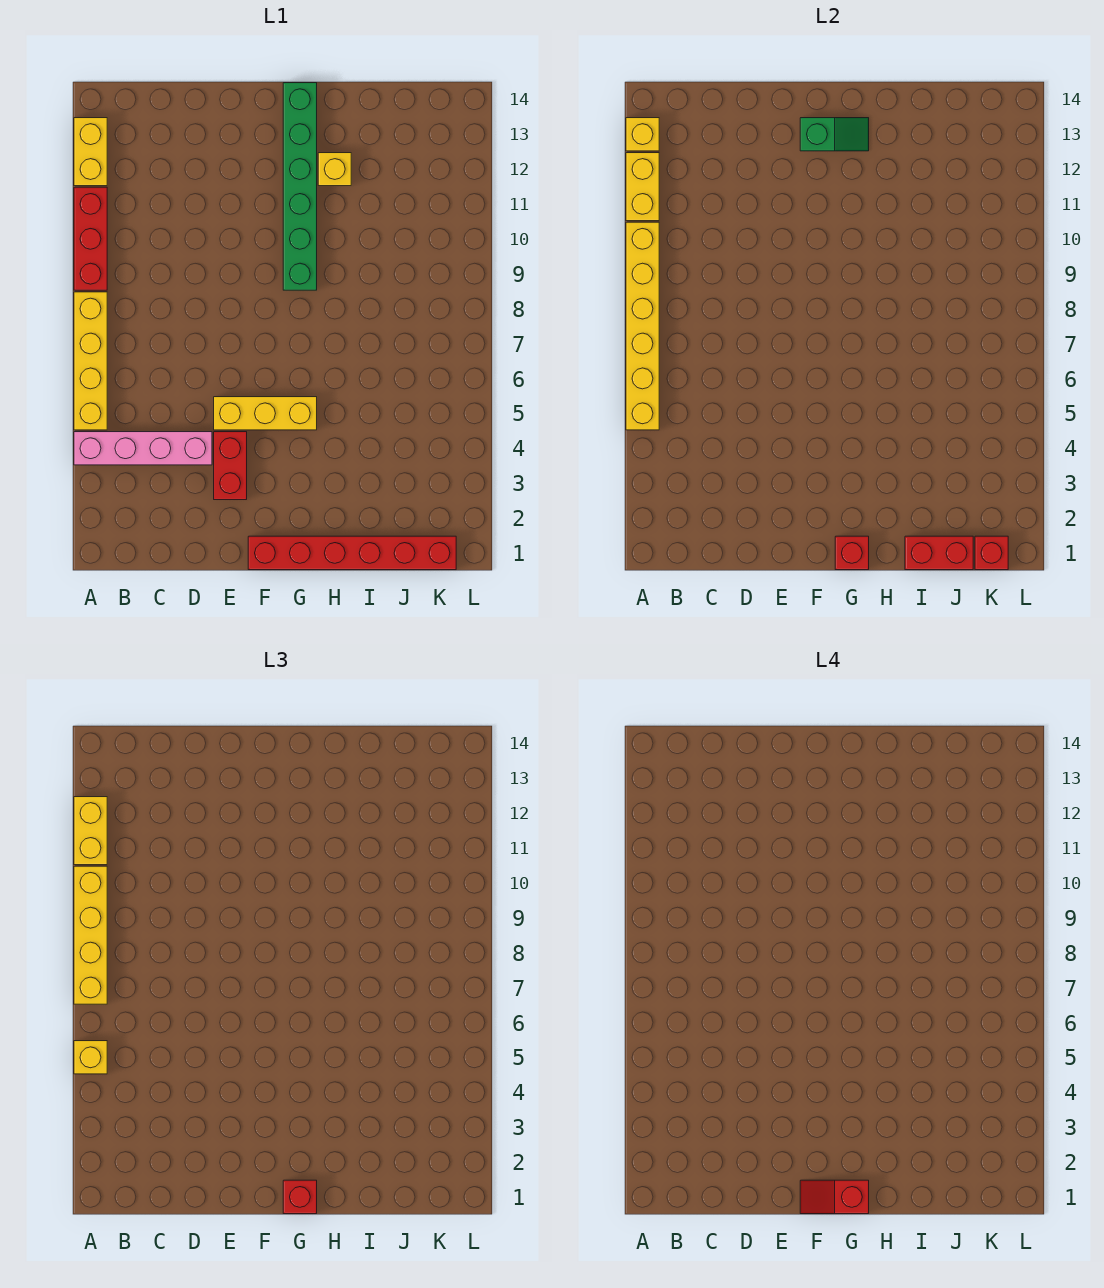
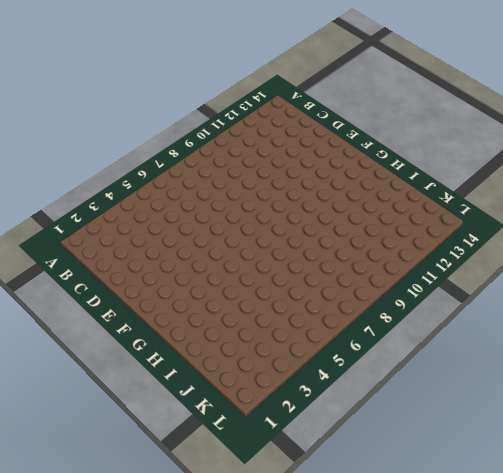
none -> pink brick A4:D4 level 1
none -> yellow brick A5:A8 level 1
none -> red brick A9:A11 level 1

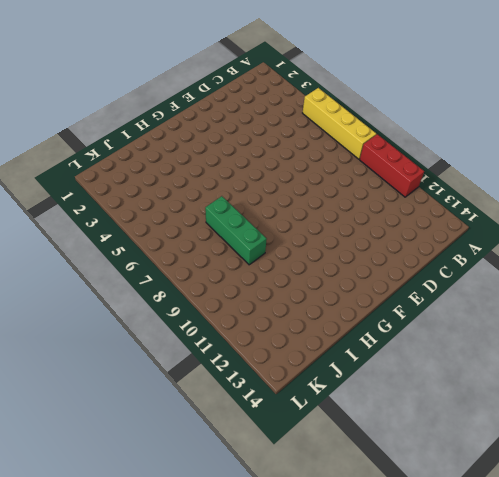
green brick I7:I9 level 1 -> none
none -> pink brick A4:D4 level 1
none -> yellow brick A12:A13 level 1
none -> red brick E3:E4 level 1

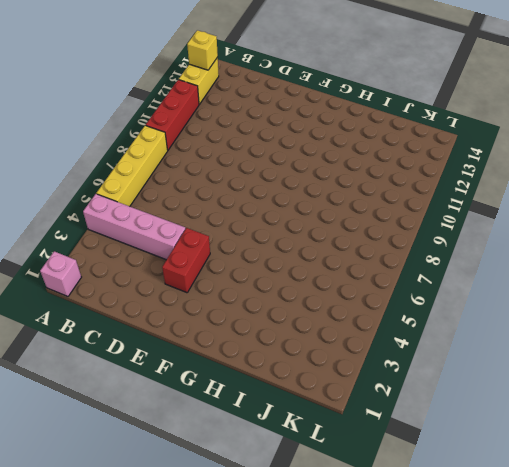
pink brick A1 level 1 -> none
none -> yellow brick E5:G5 level 1
none -> red brick F1:K1 level 1
none -> green brick G9:G14 level 1

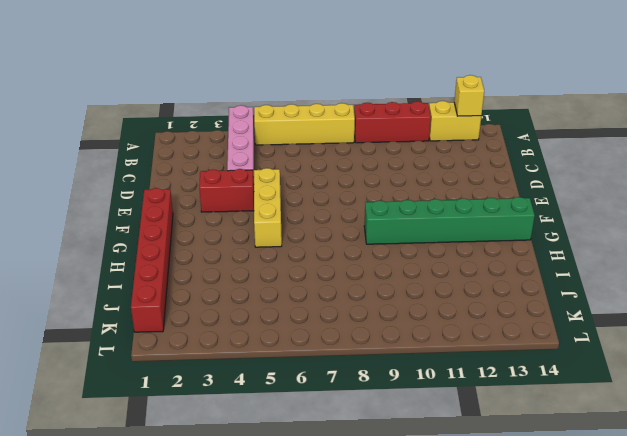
none -> yellow brick H12 level 1
none -> yellow brick A5:A10 level 2
none -> yellow brick A11:A12 level 2

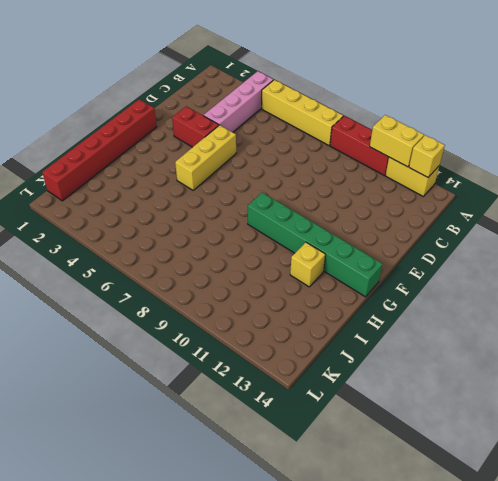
none -> yellow brick A5:A10 level 2
none -> green slope F13:G13 level 2 top F
none -> red brick G1 level 2

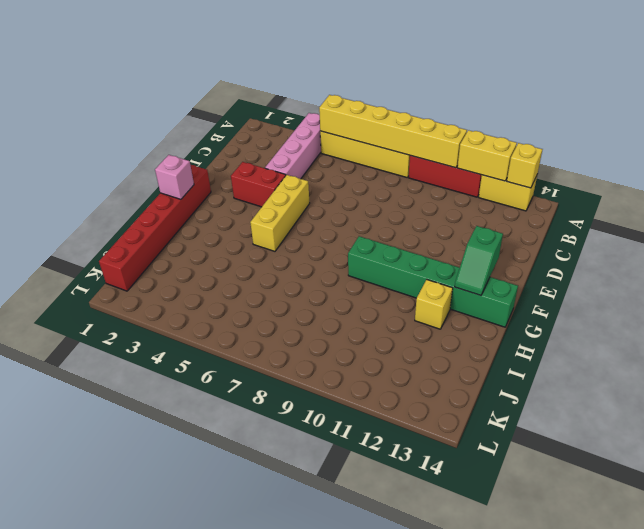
pink brick G1 level 2 -> red brick G1 level 2
none -> red brick I1:J1 level 2
none -> red brick K1 level 2
none -> yellow brick A5 level 3

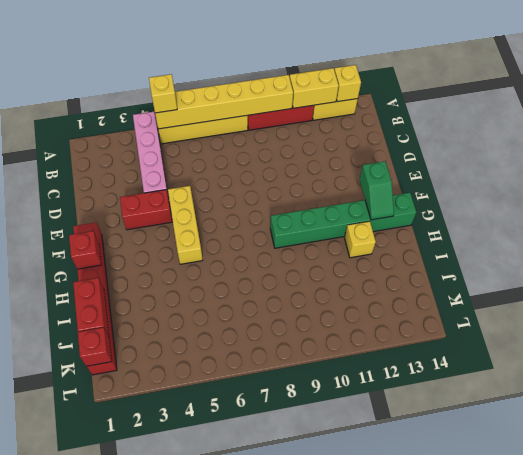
none -> yellow brick A7:A10 level 3
none -> yellow brick A11:A12 level 3
none -> red brick G1 level 3

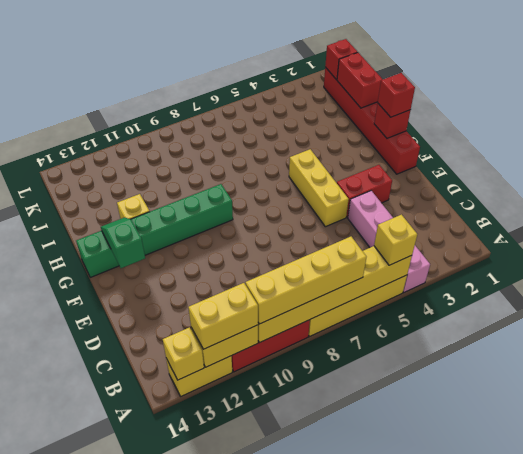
none -> red slope F1:G1 level 4 top G

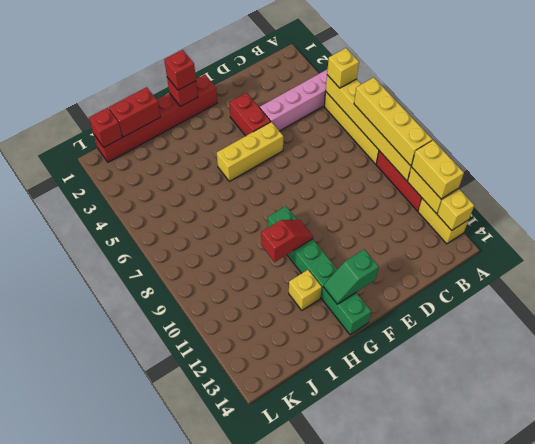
red slope G10:H10 level 2 top H -> red slope F1:G1 level 4 top G

